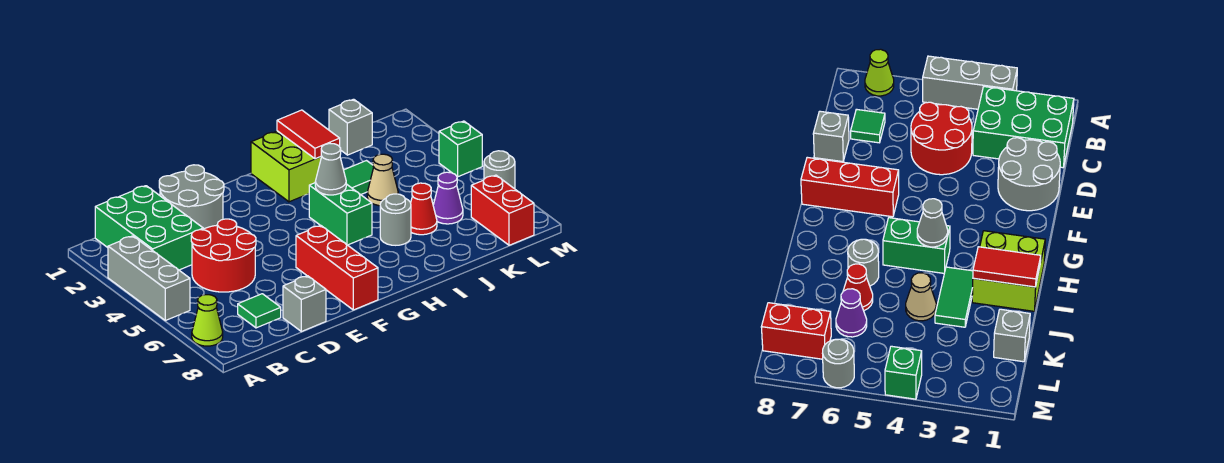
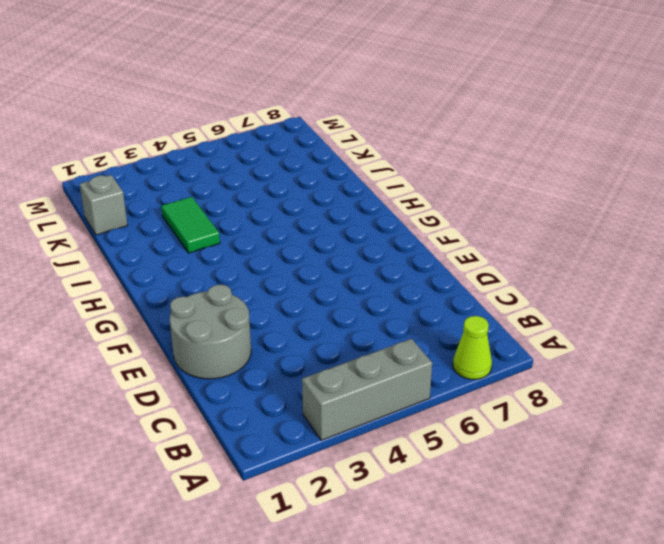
none -> green brick B1:C3 level 1
none -> red round brick C4:D5 level 1
none -> green tile C7 level 1

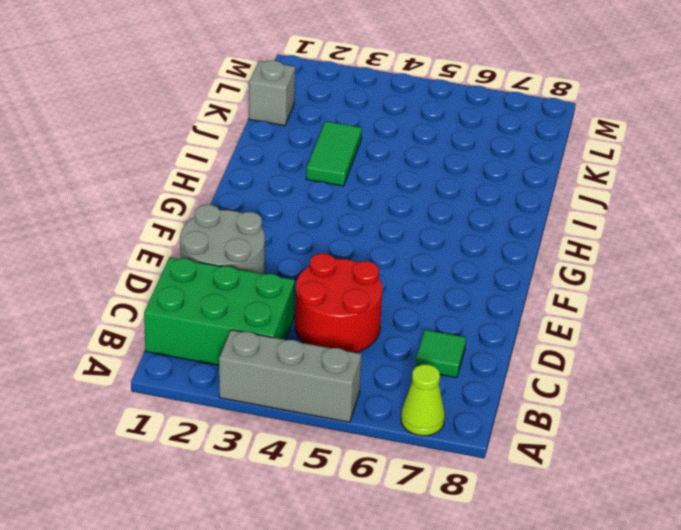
none -> grey brick D8 level 1
none -> red brick F6:F8 level 1
none -> lime brick H1:I2 level 1

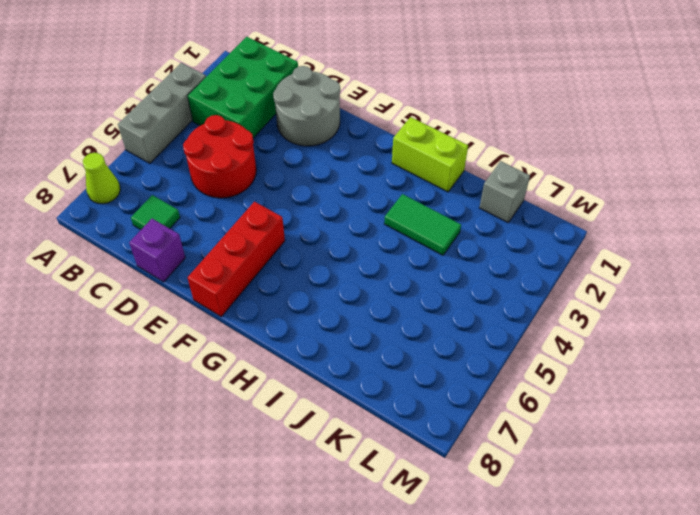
purple brick D8 level 1 -> grey brick D8 level 1
lime brick H1:I1 level 1 -> lime brick H1:I2 level 1
none -> green brick H4:H5 level 1
none -> grey round brick I6 level 1
none -> tan cone J4 level 1

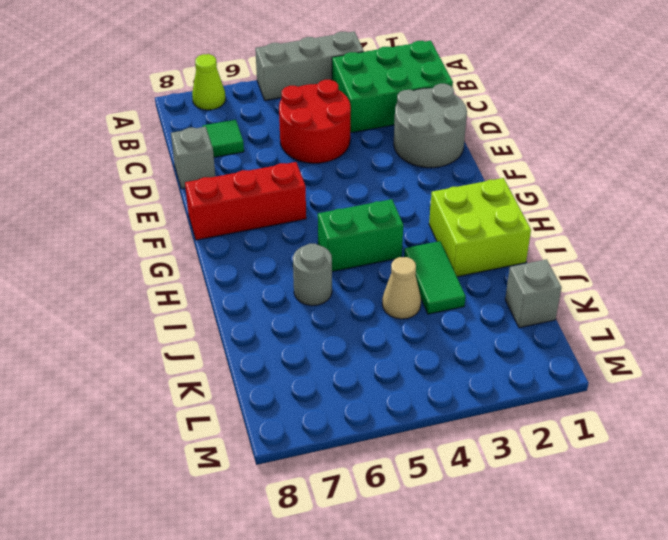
none -> red cone J6 level 1
none -> purple cone K6 level 1
none -> red brick L7:L8 level 1

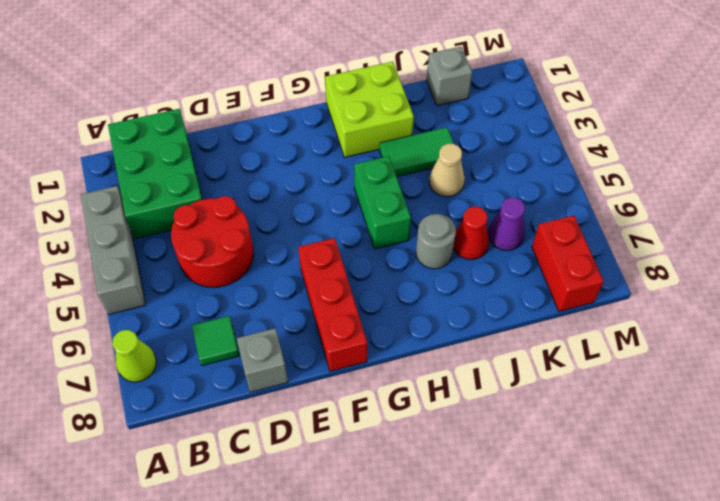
none -> grey round brick D1:E2 level 1
none -> green brick M4 level 1
none -> grey round brick M6 level 1

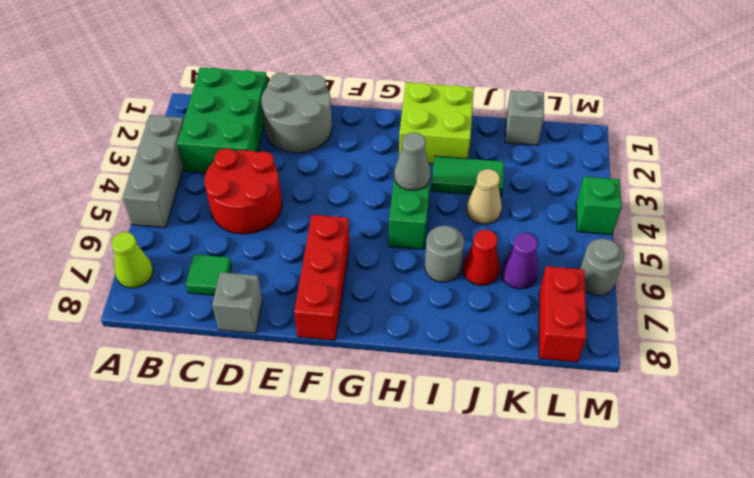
none -> red tile I1:I2 level 2

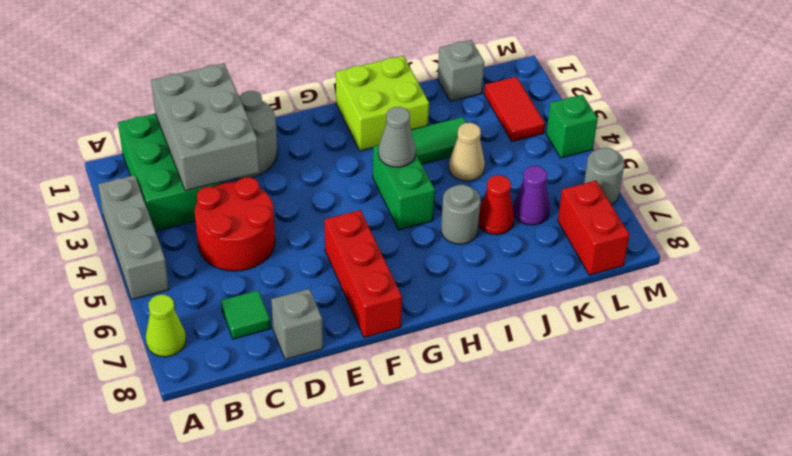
grey brick C1:D3 level 2 -> none
red tile L2:L3 level 1 -> red tile I1:I2 level 2

